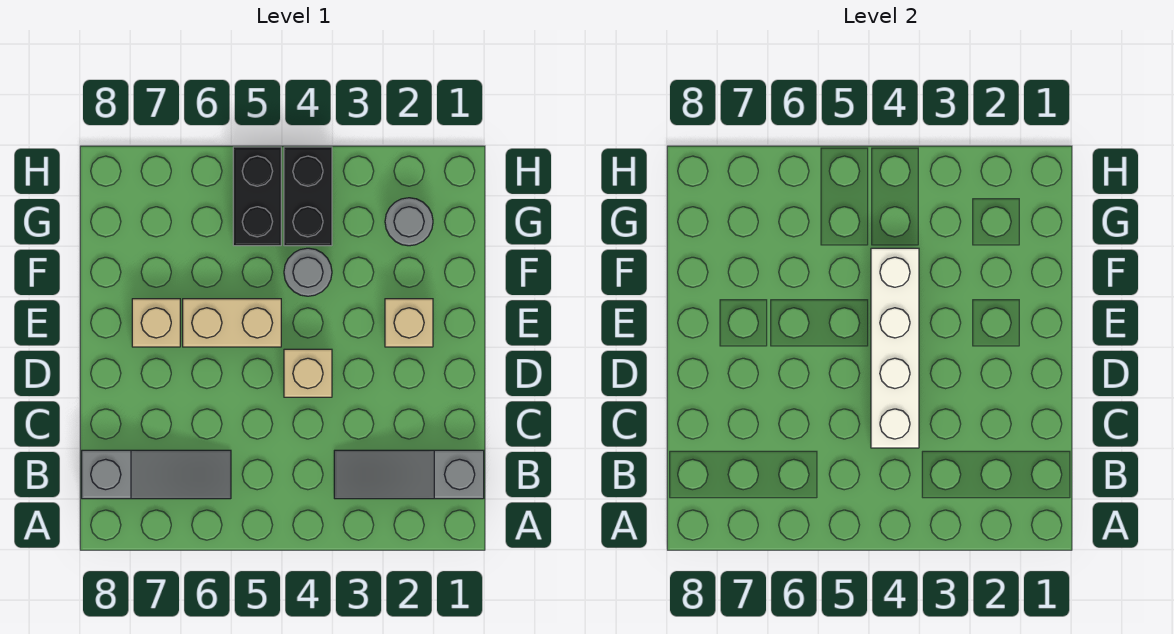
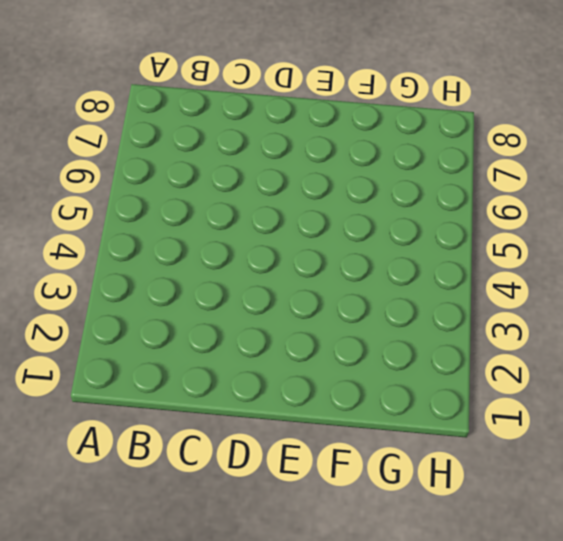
none -> grey slope B1:B3 level 1 top 1
none -> grey slope B6:B8 level 1 top 8

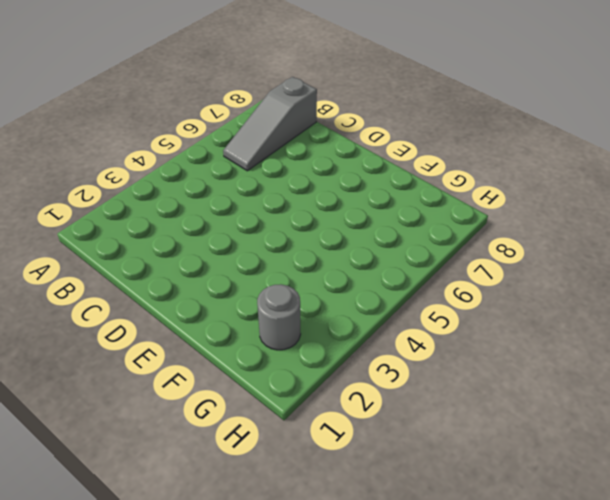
none -> grey slope B1:B3 level 1 top 1
none -> tan brick D4 level 1

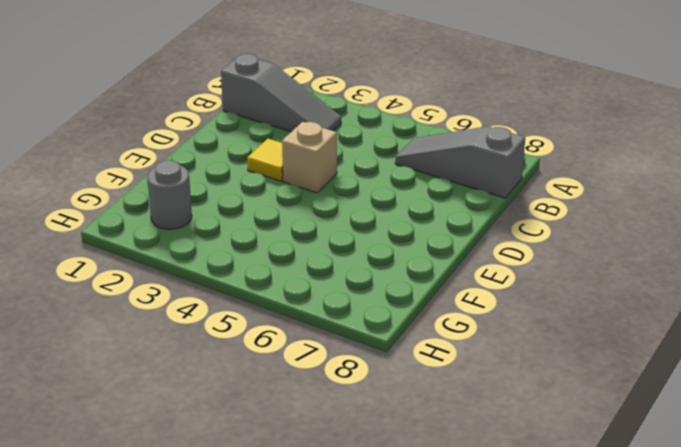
yellow tile D3 level 1 -> none
none -> tan brick E2 level 1
none -> tan brick E5:E6 level 1

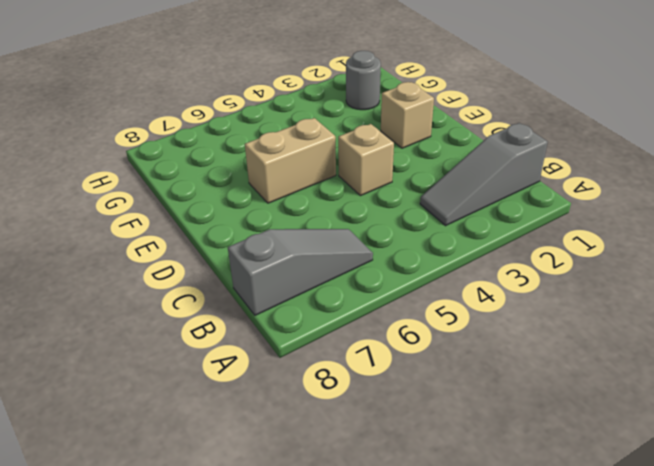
none -> tan brick E7 level 1
none -> grey round brick F4 level 1

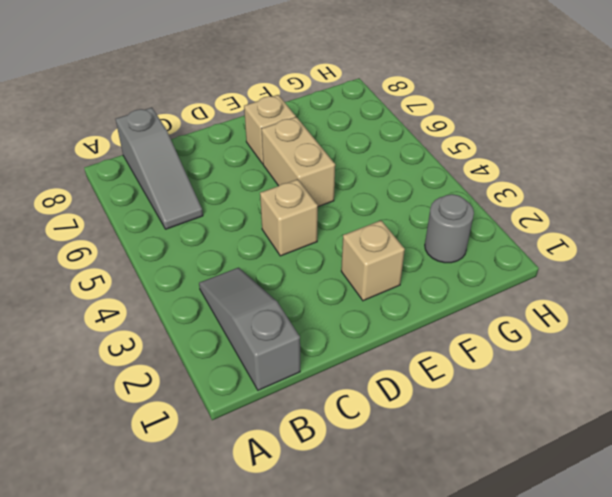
none -> grey round brick F4 level 1
none -> black brick G4:H4 level 1

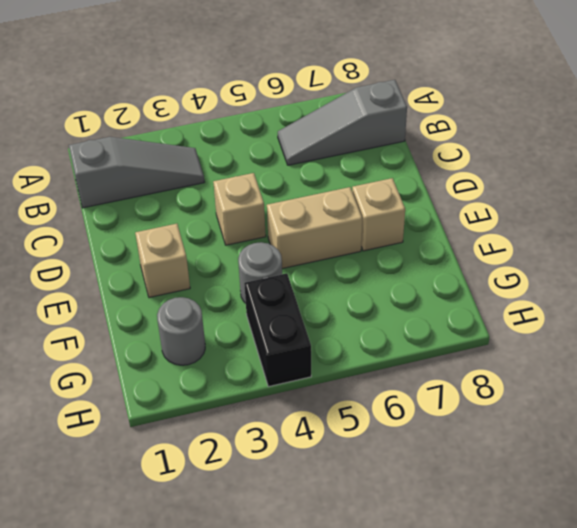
none -> black brick G5:H5 level 1
none -> white brick C4:F4 level 2

